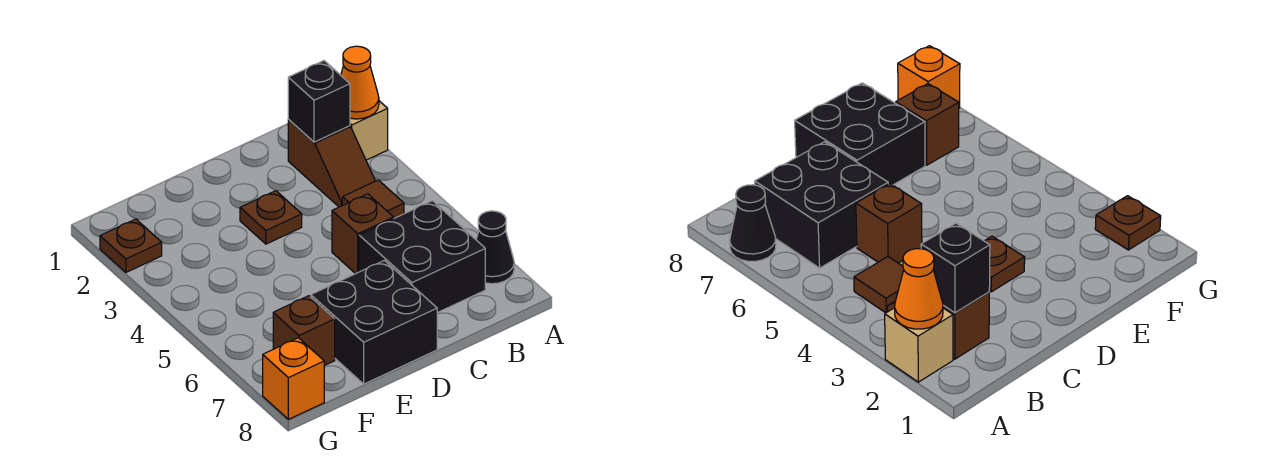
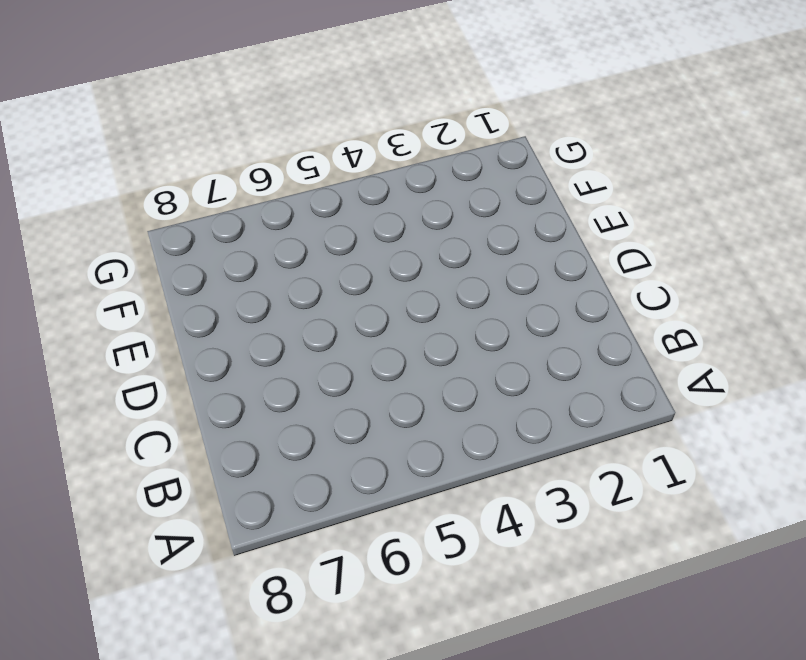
none -> tan brick A2 level 1
none -> black cone A7 level 1
none -> brown slope B2:B3 level 1 top 2

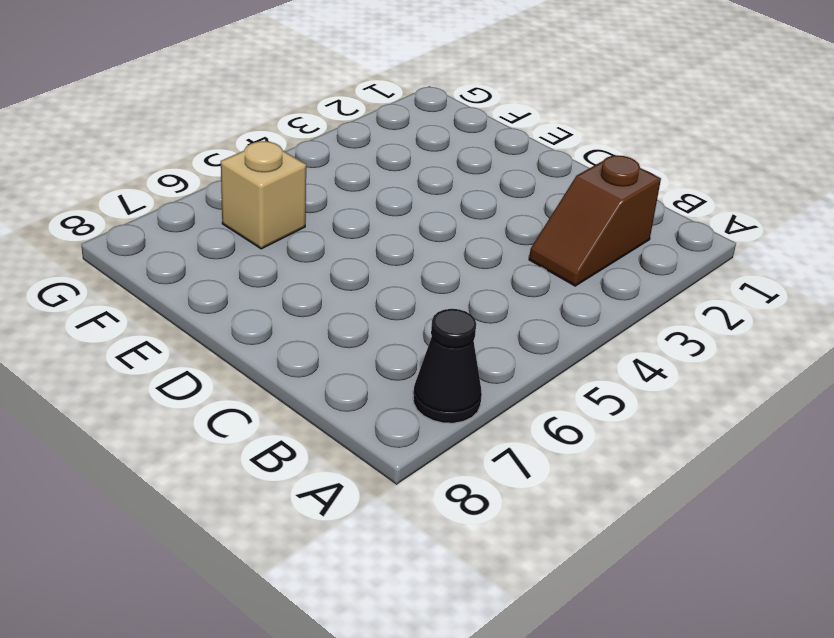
tan brick F6 level 1 -> tan brick A2 level 1
none -> brown tile B4 level 1
none -> black brick B6:C7 level 1
none -> brown brick C5 level 1

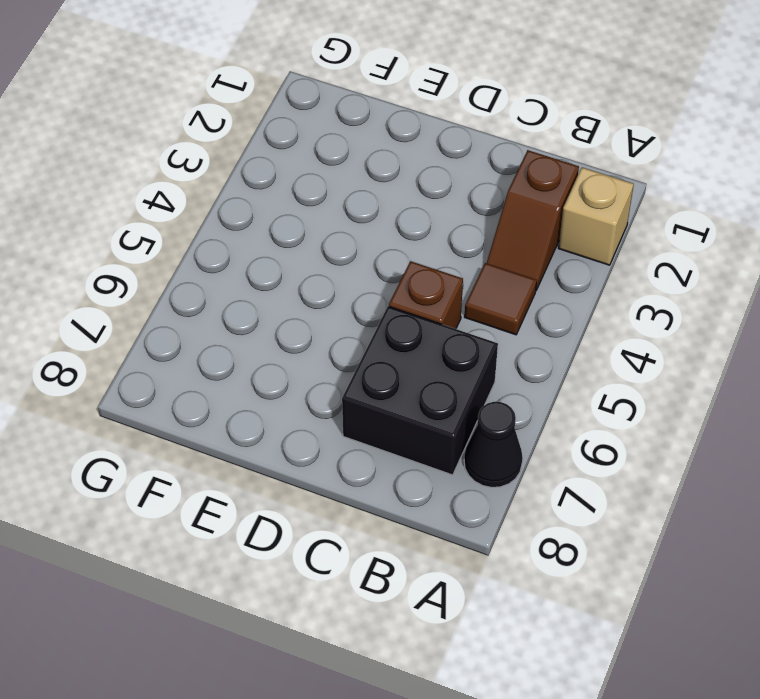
none -> brown plate D3 level 1
none -> black brick D7:E8 level 1
none -> brown brick F7 level 1

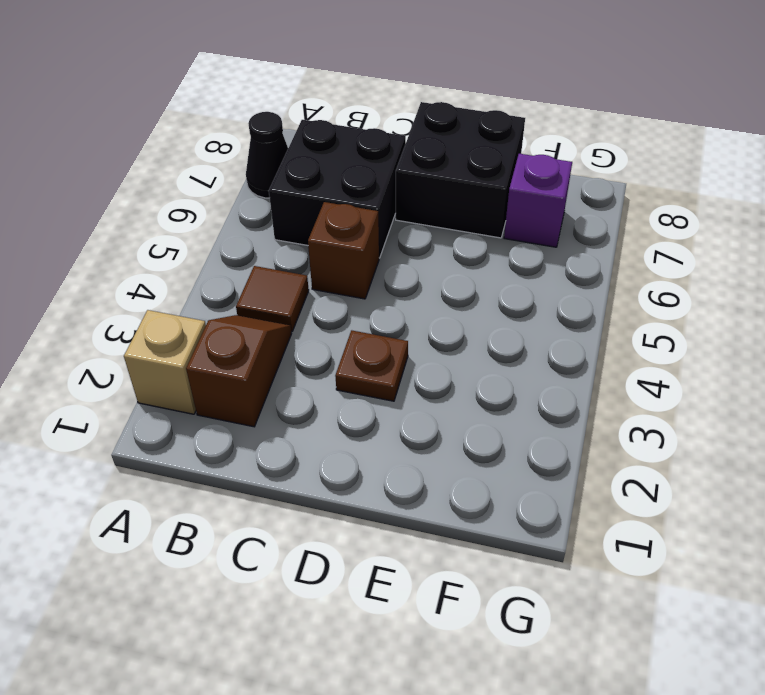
purple brick F7 level 1 -> brown brick F7 level 1
none -> brown plate G2 level 1
none -> orange brick G8 level 1
none -> orange cone A2 level 2

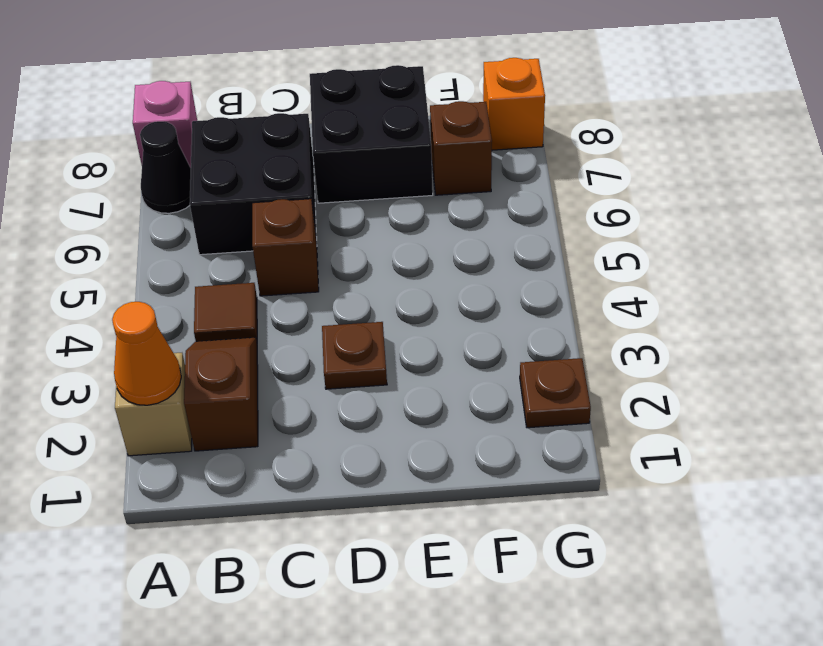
pink brick A8 level 1 -> none
none -> black brick B2 level 2

